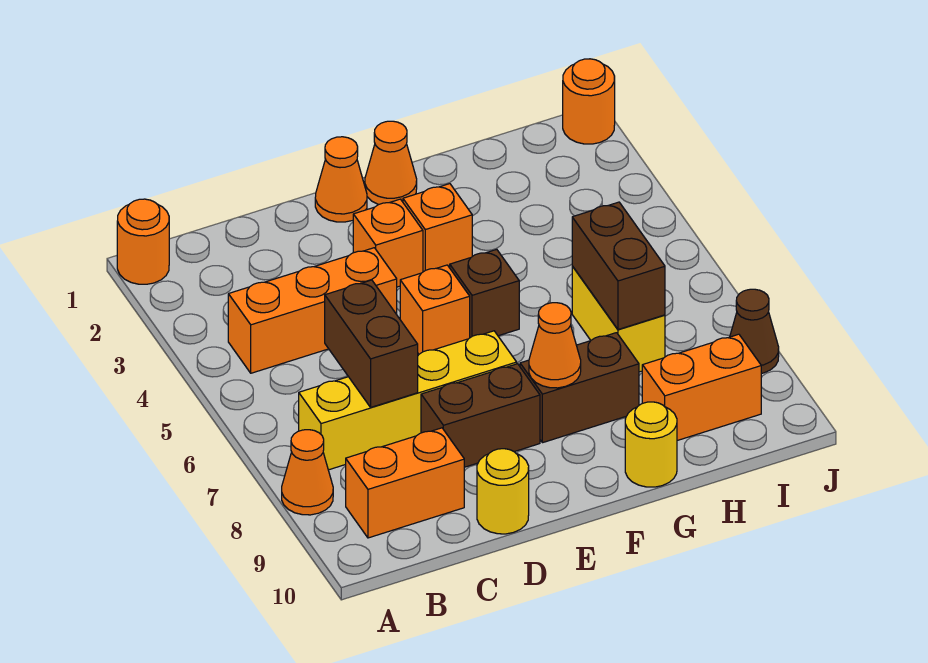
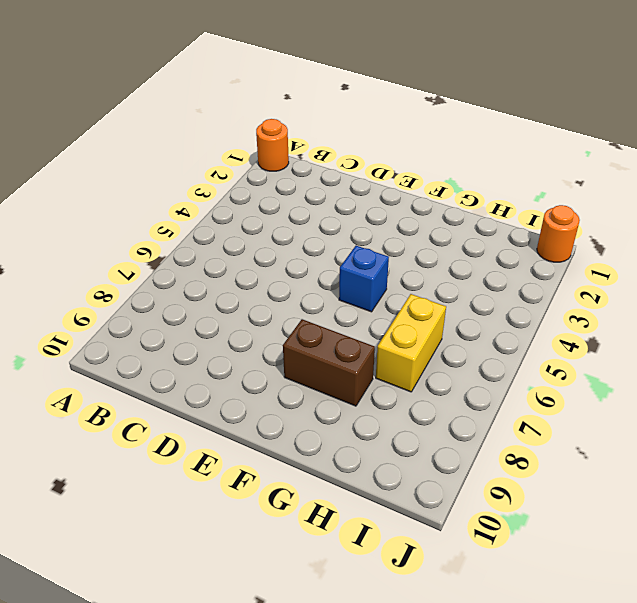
blue brick F5 level 1 -> brown brick F5 level 1
none -> orange cone A8 level 1
none -> orange brick B4:D4 level 1
none -> yellow brick B7:E7 level 1

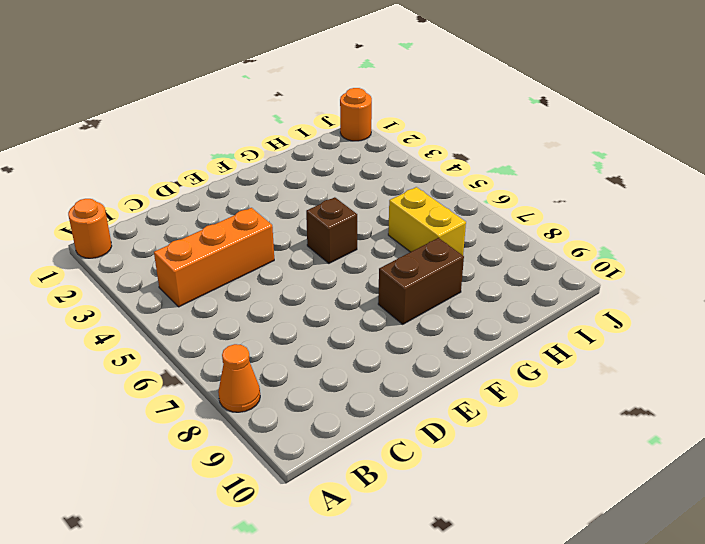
none -> yellow brick B7:E7 level 1
none -> orange brick B9:C9 level 1
none -> brown brick D8:E8 level 1

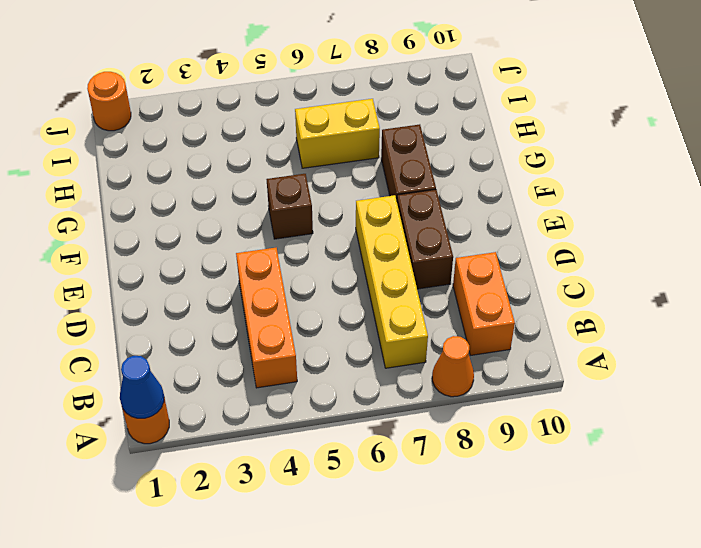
blue cone A1 level 2 -> none
none -> yellow round brick D10 level 1
none -> orange cone E1 level 1
none -> orange brick E3 level 1

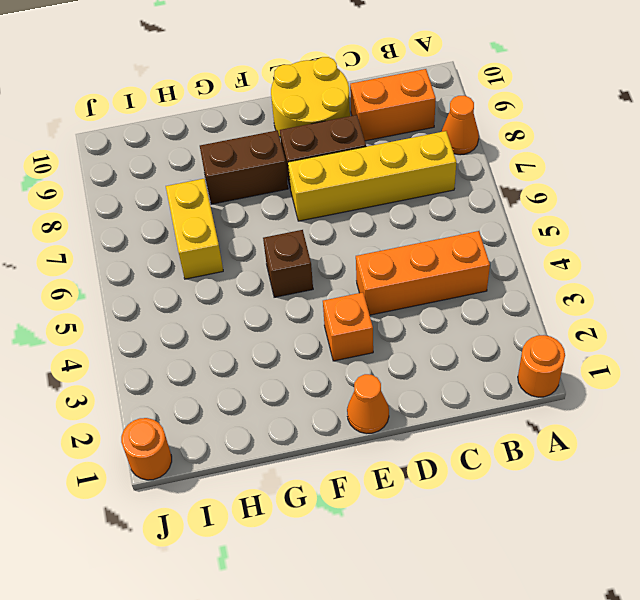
yellow round brick D9:E10 level 1 -> yellow round brick D10 level 1
none -> orange brick E5 level 1
none -> orange cone F1 level 1
none -> orange brick F3 level 1

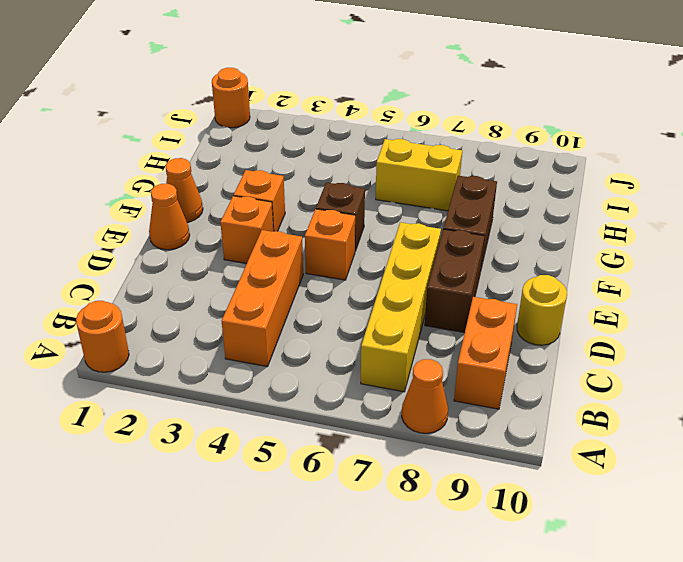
none -> yellow round brick G10 level 1
none -> orange brick H9:I9 level 1
none -> brown cone J8 level 1

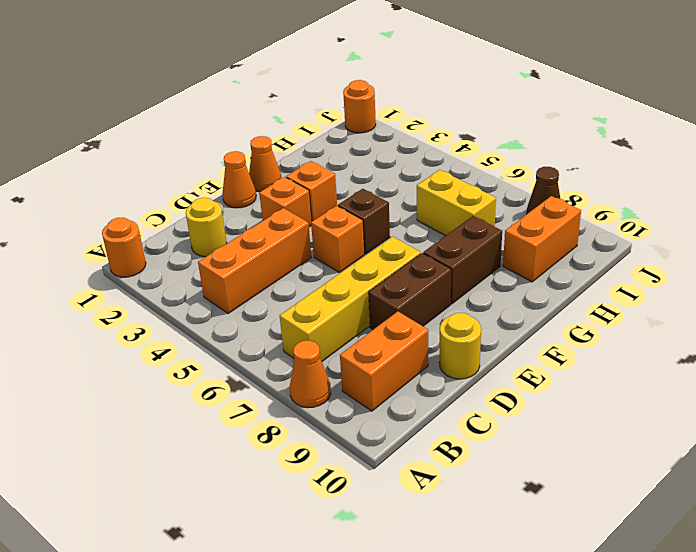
yellow round brick C2 level 1 -> yellow round brick G10 level 1
none -> brown brick C6:C7 level 2
none -> orange cone F8 level 2
none -> brown brick H6:H7 level 2

